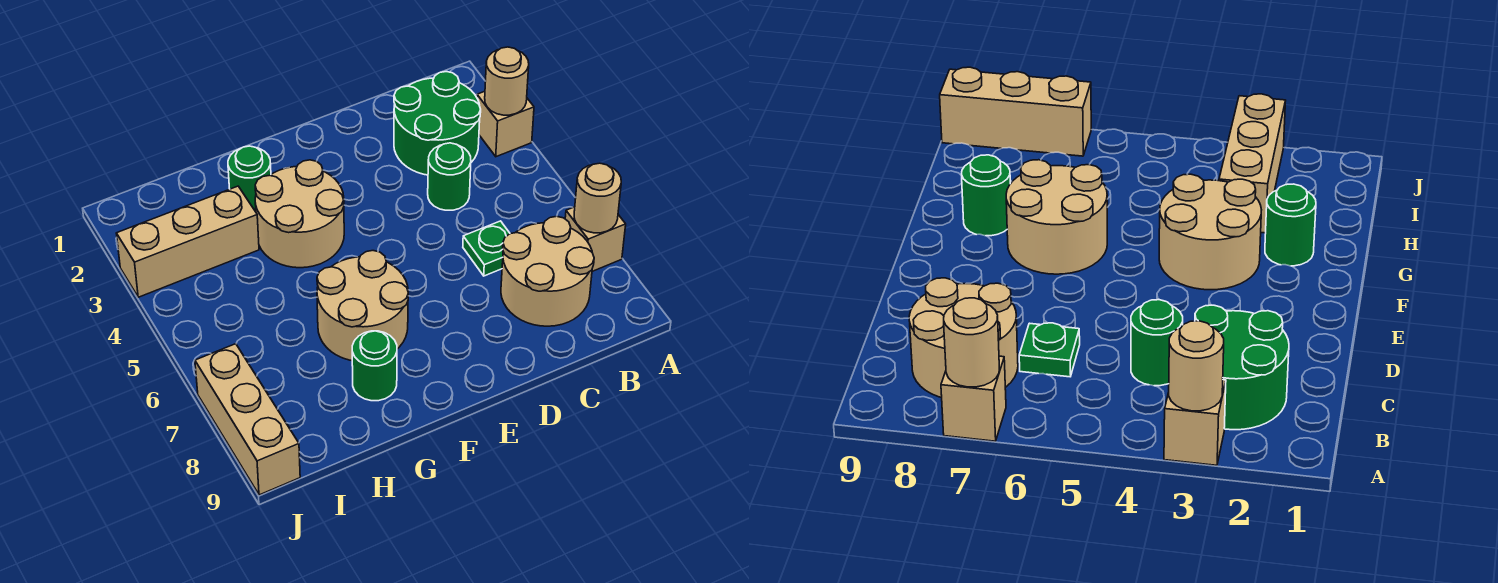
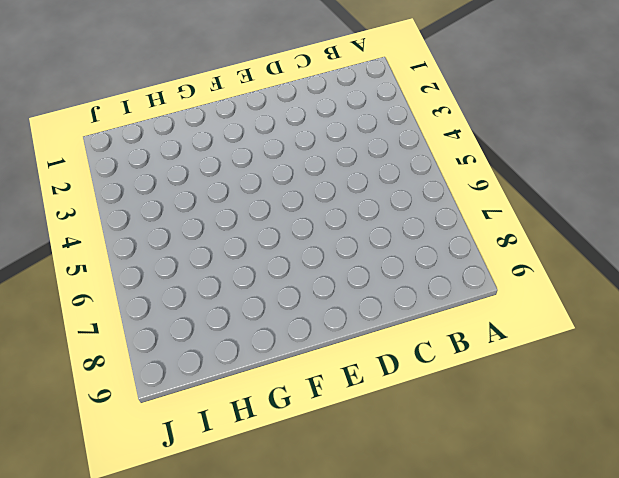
none -> tan brick A3 level 1
none -> tan brick A7 level 1
none -> green round brick B2:C3 level 1

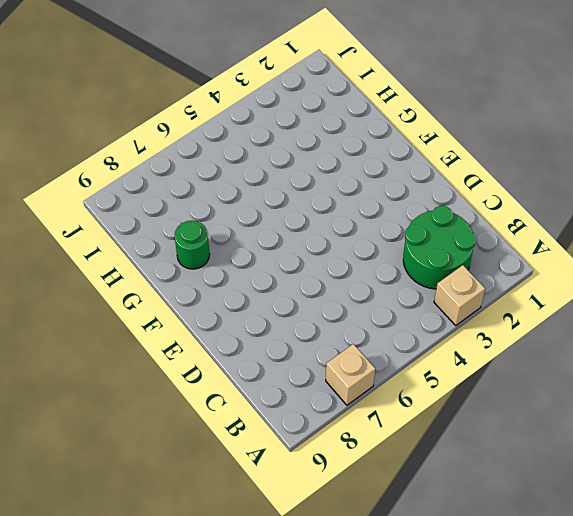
none -> tan round brick B7:C8 level 1
none -> green round brick C4 level 1
none -> green plate C6 level 1

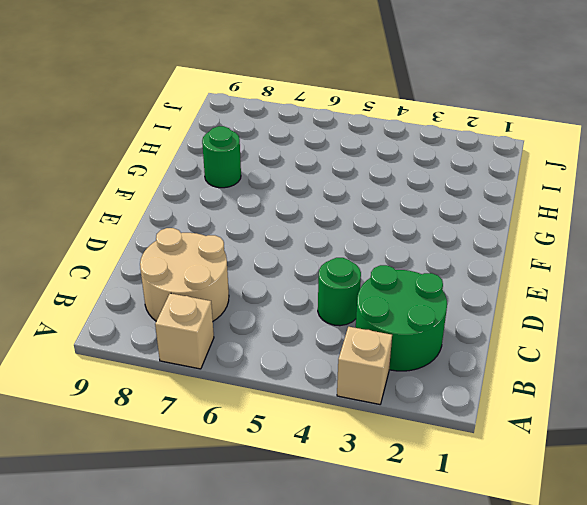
none -> green plate C6 level 1
none -> tan round brick F3:G4 level 1
none -> tan round brick F6:G7 level 1

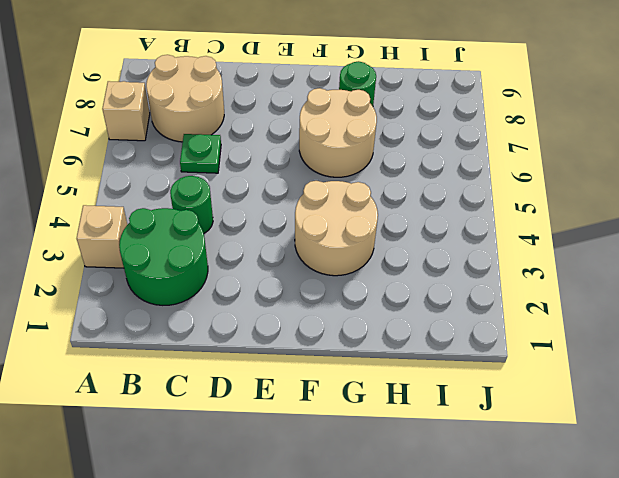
none -> green round brick G2 level 1
none -> tan brick H3:J3 level 1
none -> tan brick J7:J9 level 1

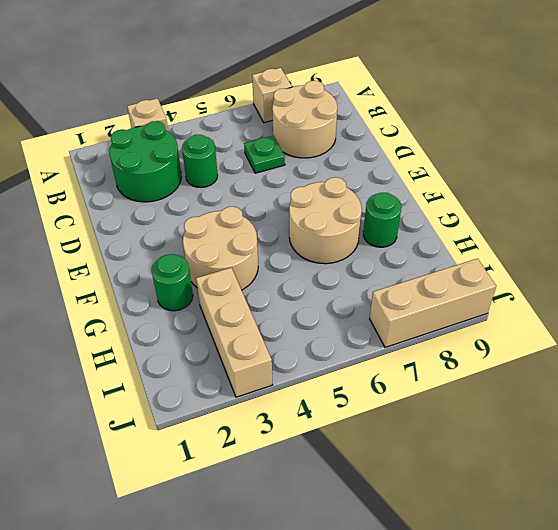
none -> tan round brick A3 level 2
none -> tan round brick A7 level 2

